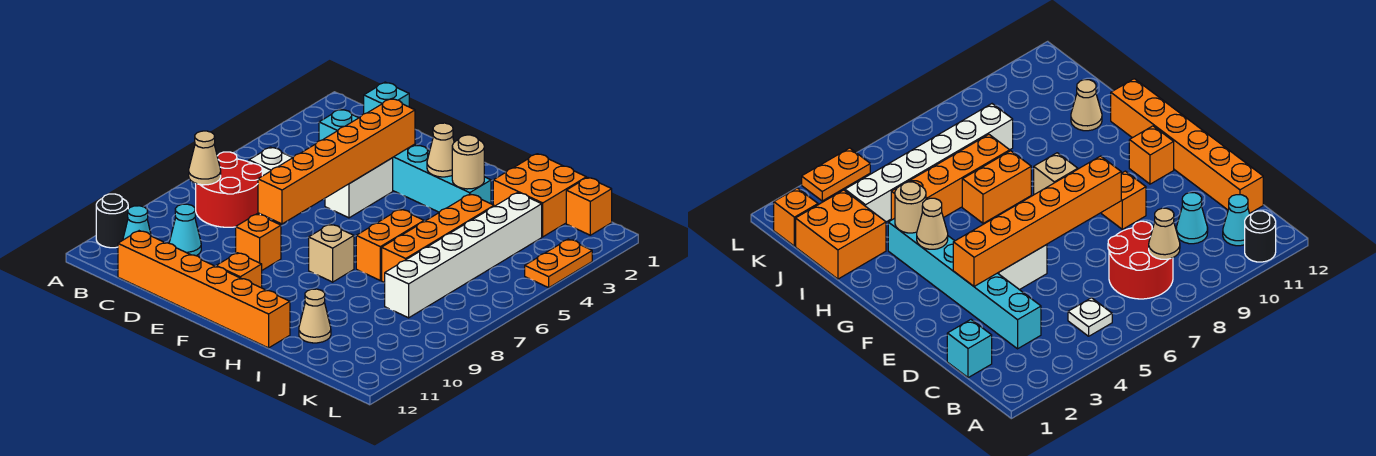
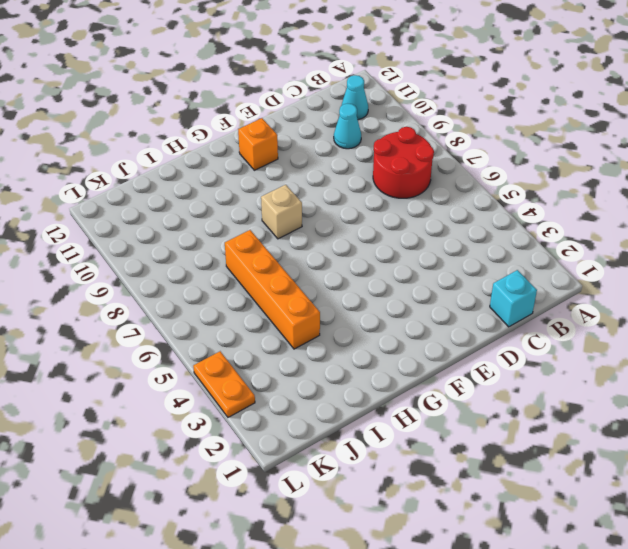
none -> black round brick A11 level 1
none -> white plate B5 level 1
none -> cyan brick C3:H3 level 1

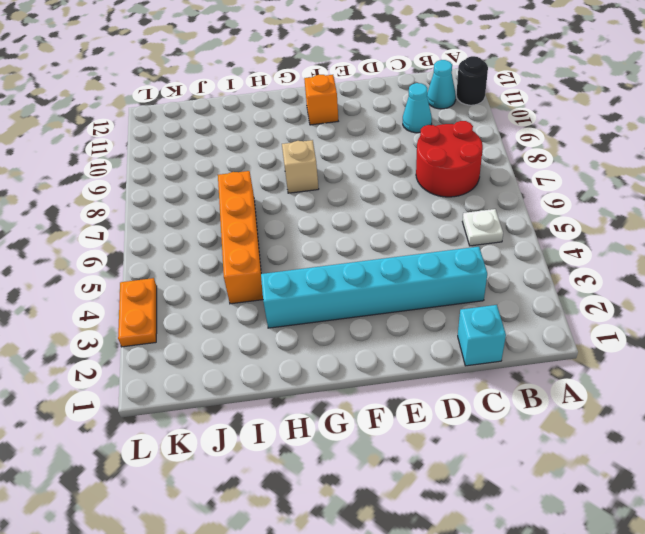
none -> orange brick C12:H12 level 1
none -> white brick E4:E5 level 1
none -> orange brick E9 level 1

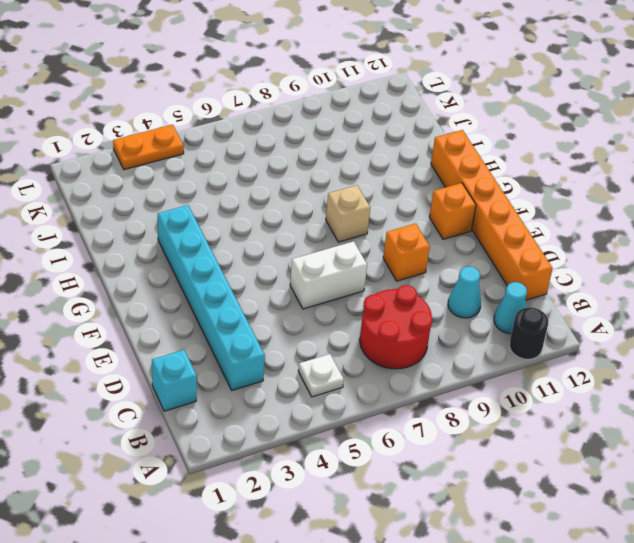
white brick E6:E7 level 1 -> white brick E4:E5 level 1
none -> orange brick H6:H7 level 1
none -> orange brick I1:J2 level 1
none -> orange brick I4:I7 level 1

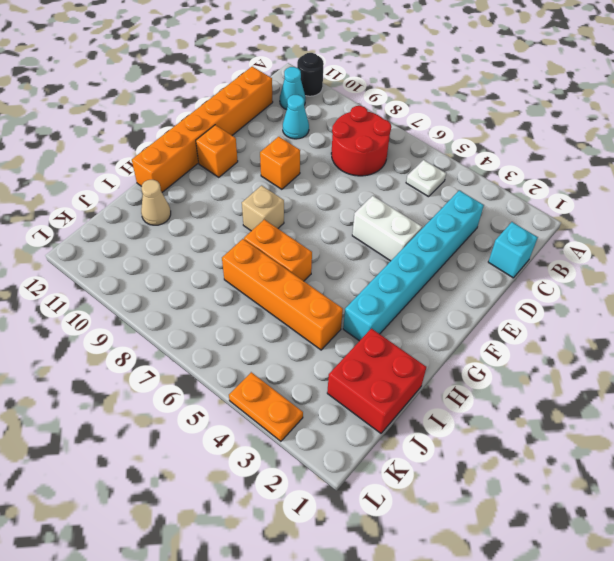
red brick I1:J2 level 1 -> orange brick I1:J2 level 1
none -> white brick J3:J8 level 1
none -> orange brick K1 level 1
none -> tan cone B8 level 2

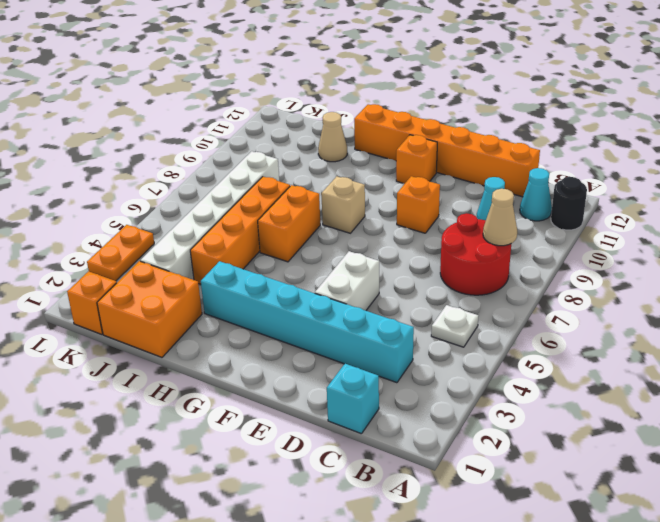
none -> orange brick E3:E8 level 2
none -> tan cone G3 level 2
none -> tan round brick H3 level 2

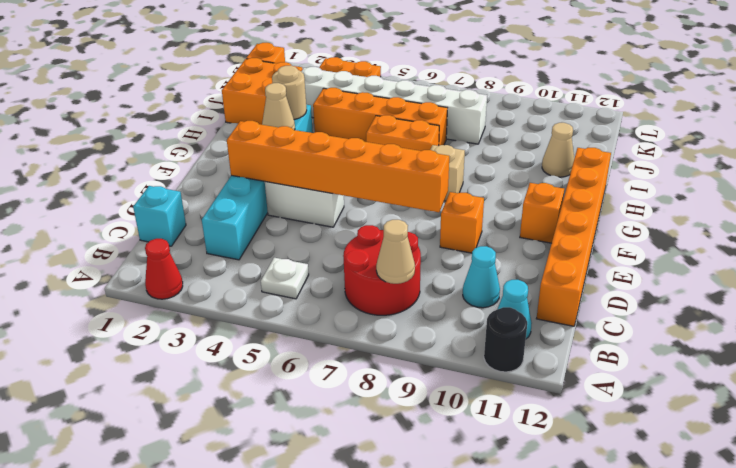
red cone A2 level 1 -> none

